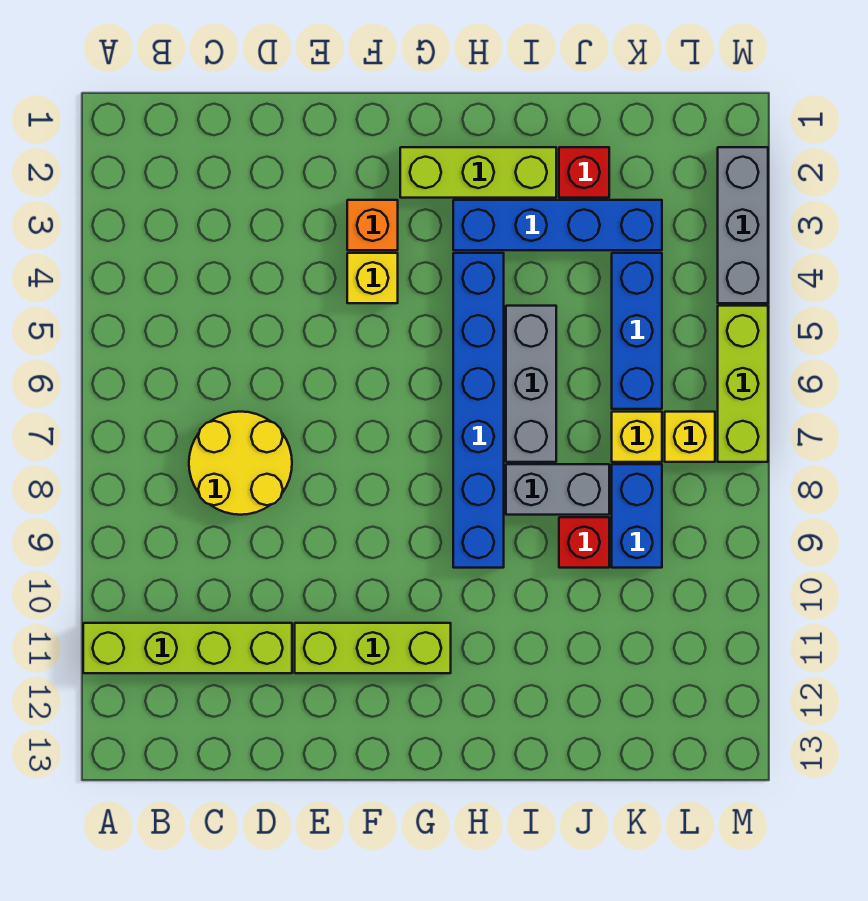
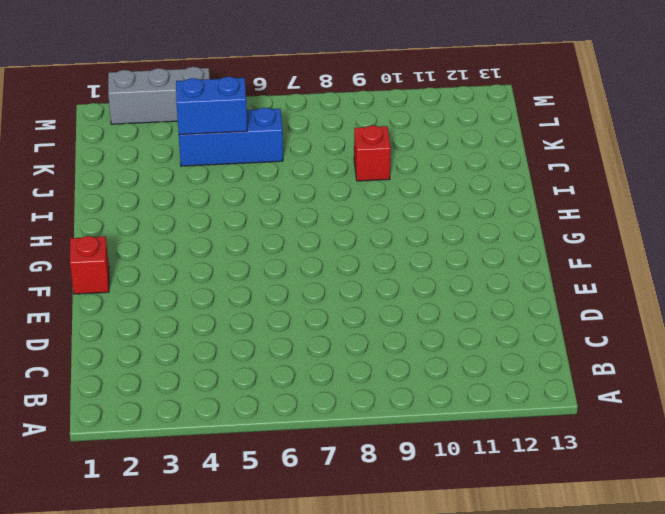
red brick F1 level 1 -> red brick J2 level 1
blue brick K4:K5 level 2 -> blue brick K8:K9 level 1
none -> lime brick A11:D11 level 1
none -> yellow round brick C7:D8 level 1
none -> lime brick E11:G11 level 1

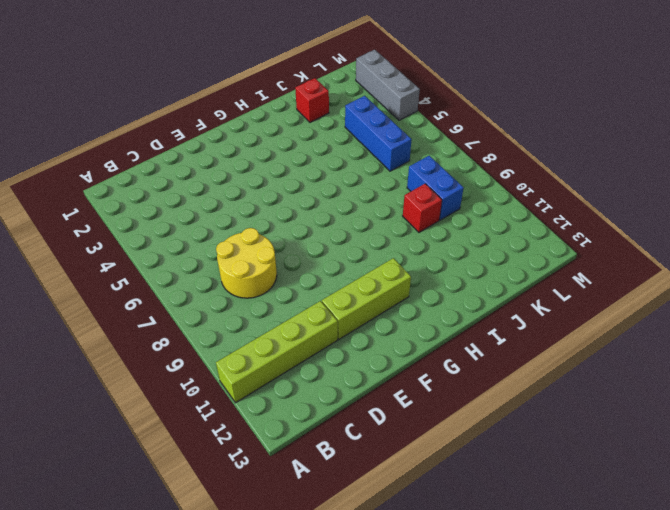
none -> orange brick F3 level 1
none -> yellow brick F4 level 1
none -> lime brick G2:I2 level 1

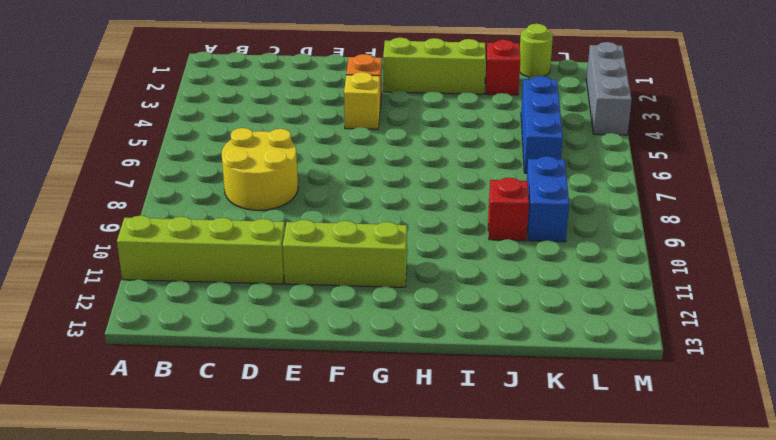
lime round brick K1 level 1 -> none
none -> blue brick H3:K3 level 1
none -> blue brick H4:H9 level 1
none -> grey brick I5:I7 level 1

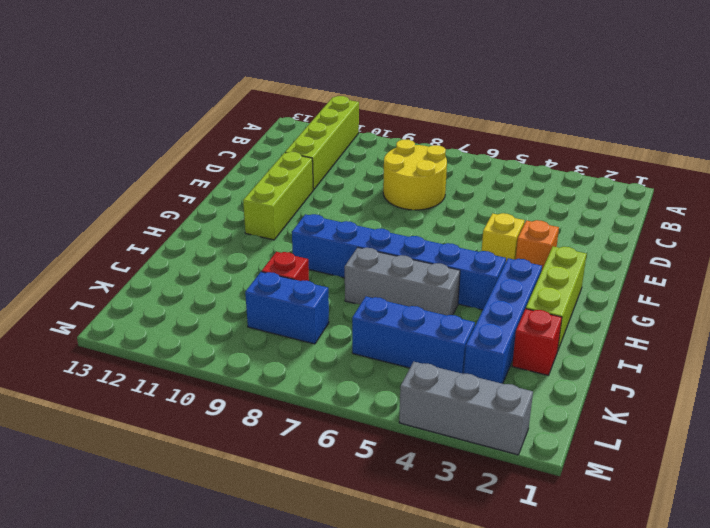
none -> grey brick I8:J8 level 1
none -> yellow brick K7 level 1
none -> yellow brick L7 level 1

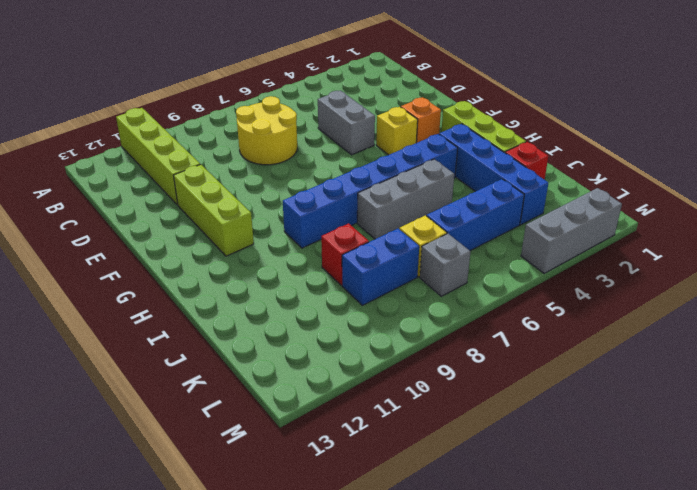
grey brick D5:E5 level 1 -> grey brick I8:J8 level 1
grey brick L7 level 1 -> yellow brick L7 level 1
none -> lime brick M5:M7 level 1

